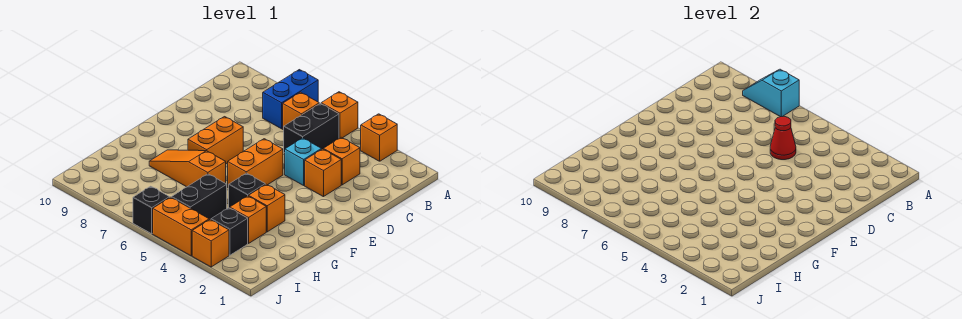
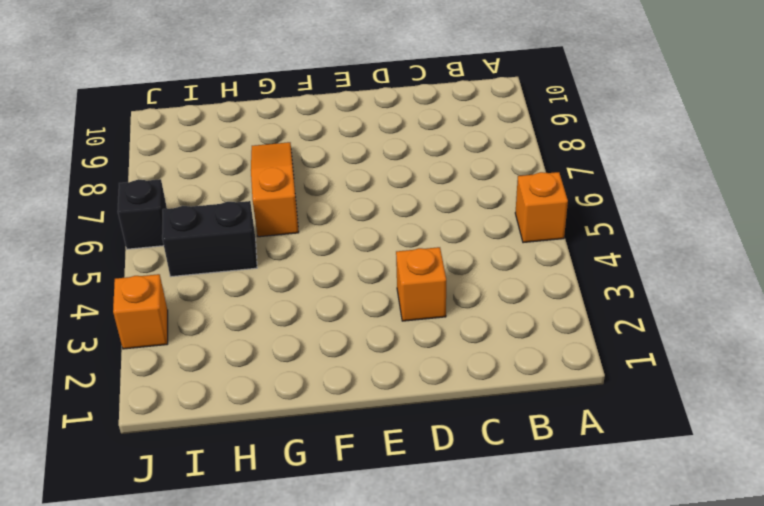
none -> orange brick A3 level 1
none -> blue brick A7:B7 level 1
none -> black brick B5:C5 level 1

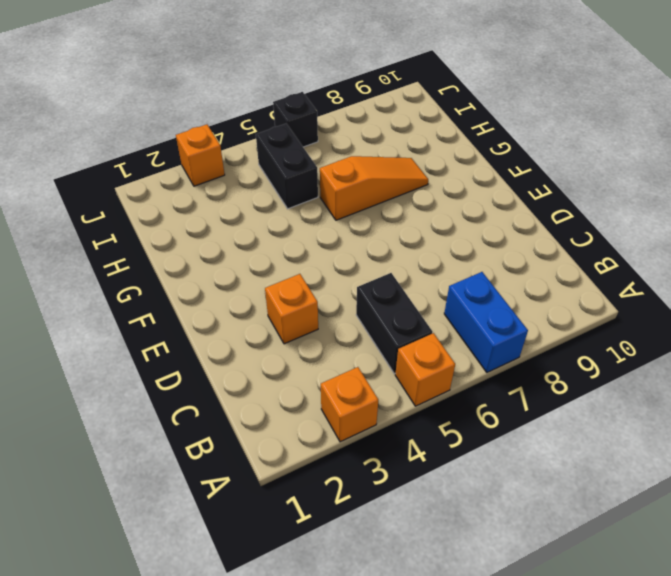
none -> orange brick B6 level 1
none -> orange brick C3 level 1
none -> cyan brick D4 level 1

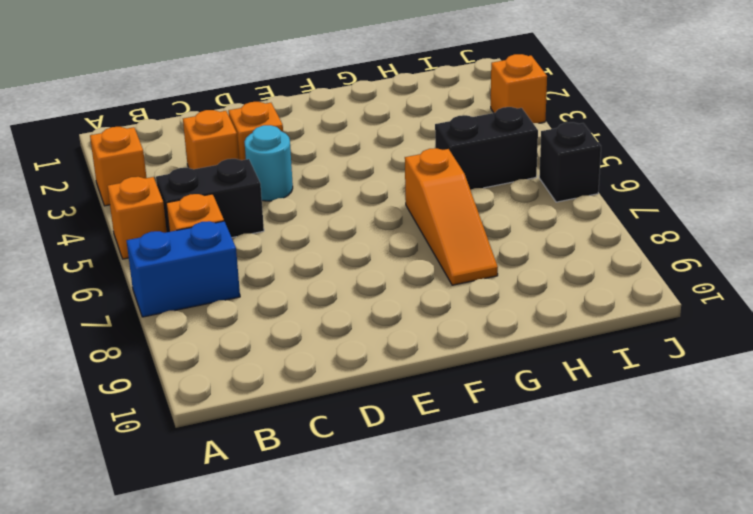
cyan round brick D4 level 1 -> cyan brick D4 level 1
none -> orange brick E5:F5 level 1
none -> orange brick E7:F7 level 1
none -> orange brick G3 level 1

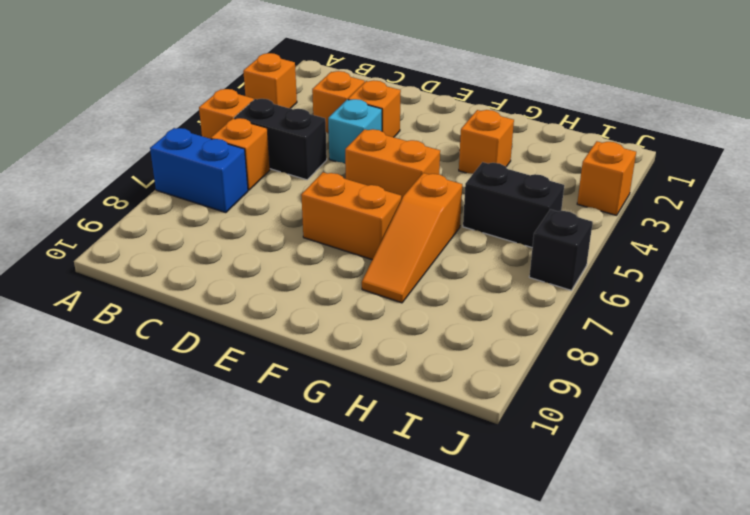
none -> black brick G4 level 1
none -> orange brick H3 level 1
none -> black brick I3 level 1

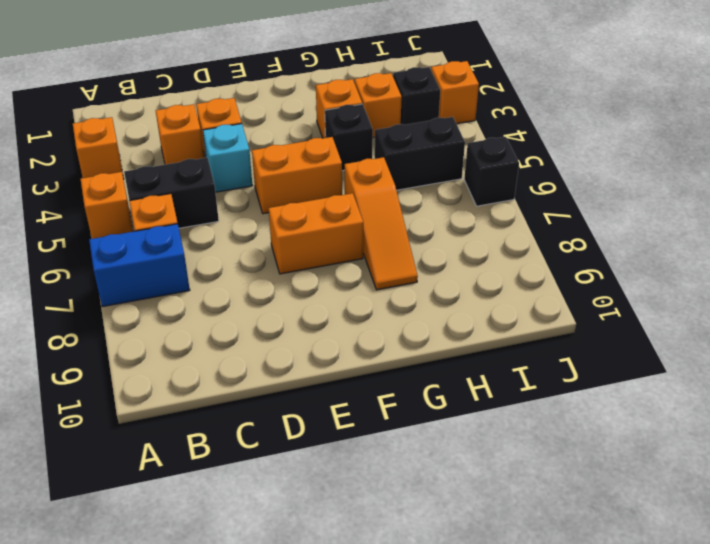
none -> orange brick J4:J5 level 1
none -> cyan slope A7:A8 level 2 top 7
none -> red cone C5 level 2

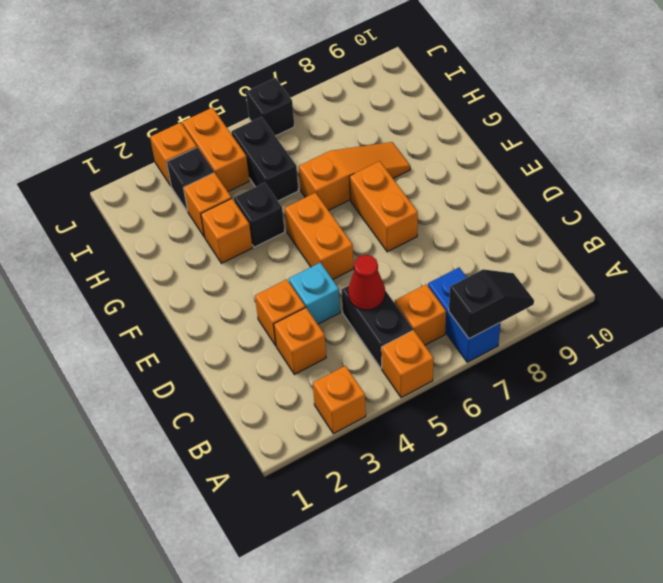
black slope A7:A8 level 2 top 7 -> cyan slope A7:A8 level 2 top 7
orange brick I4:J4 level 1 -> orange brick J4:J5 level 1

